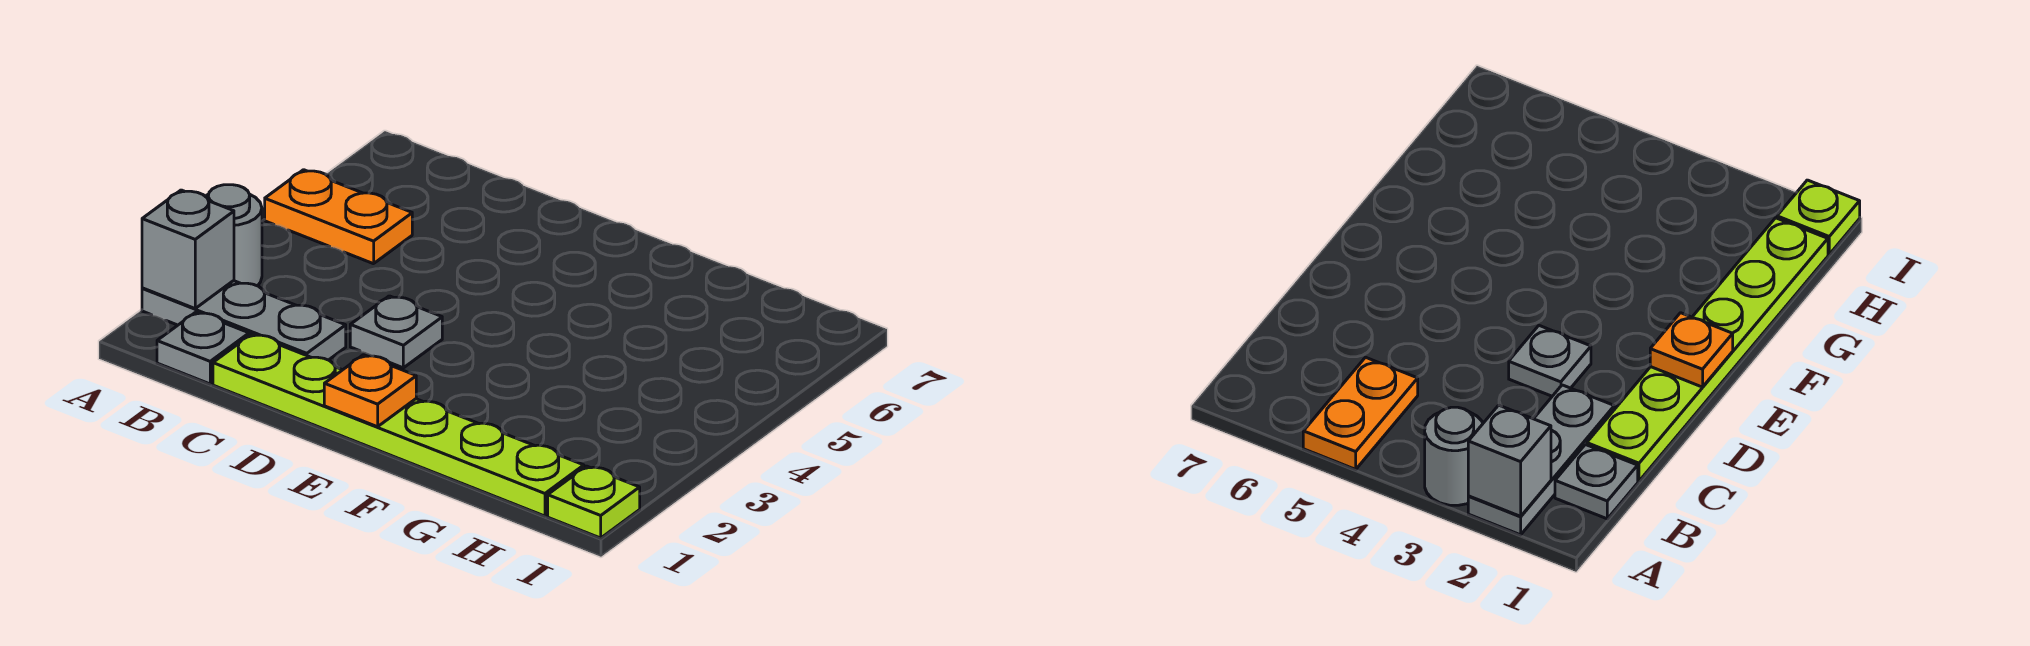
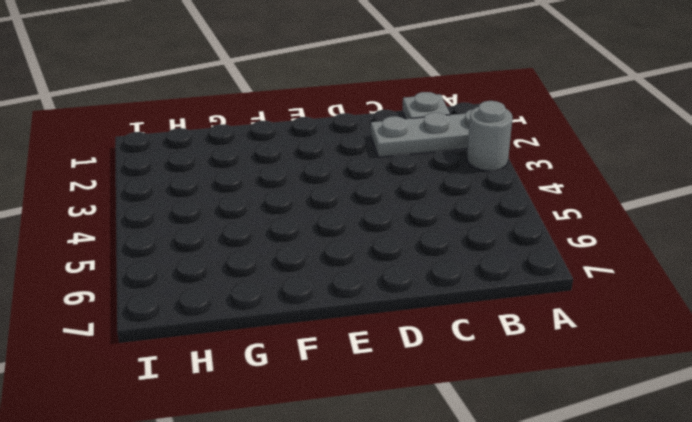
none -> orange plate A5:B5 level 1
none -> lime plate C1:H1 level 1

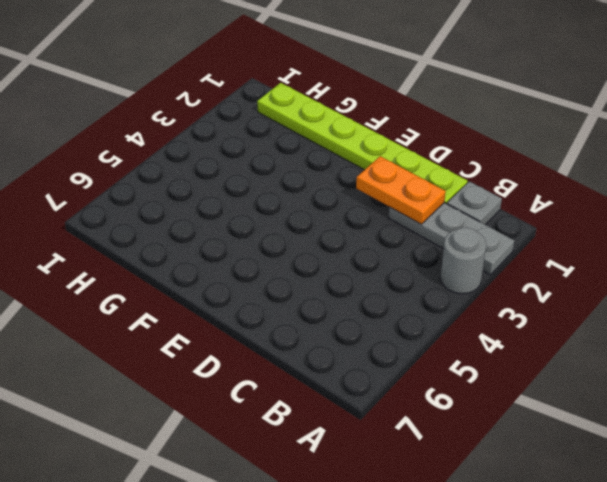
orange plate C2:D2 level 2 -> orange plate A5:B5 level 1
none -> grey plate D3 level 1
none -> lime plate I1 level 1

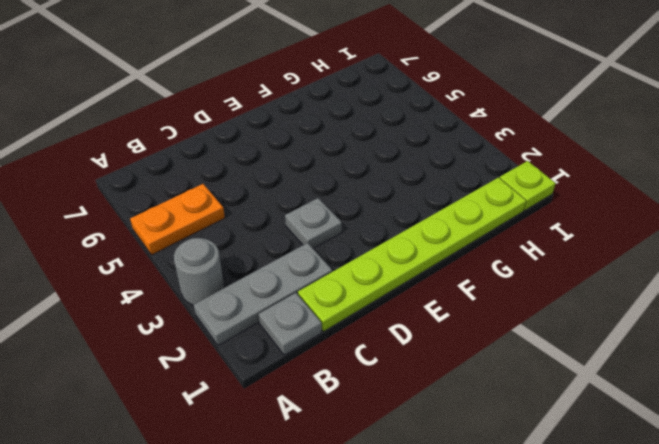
none -> grey brick A2 level 2
none -> orange plate E1 level 2

